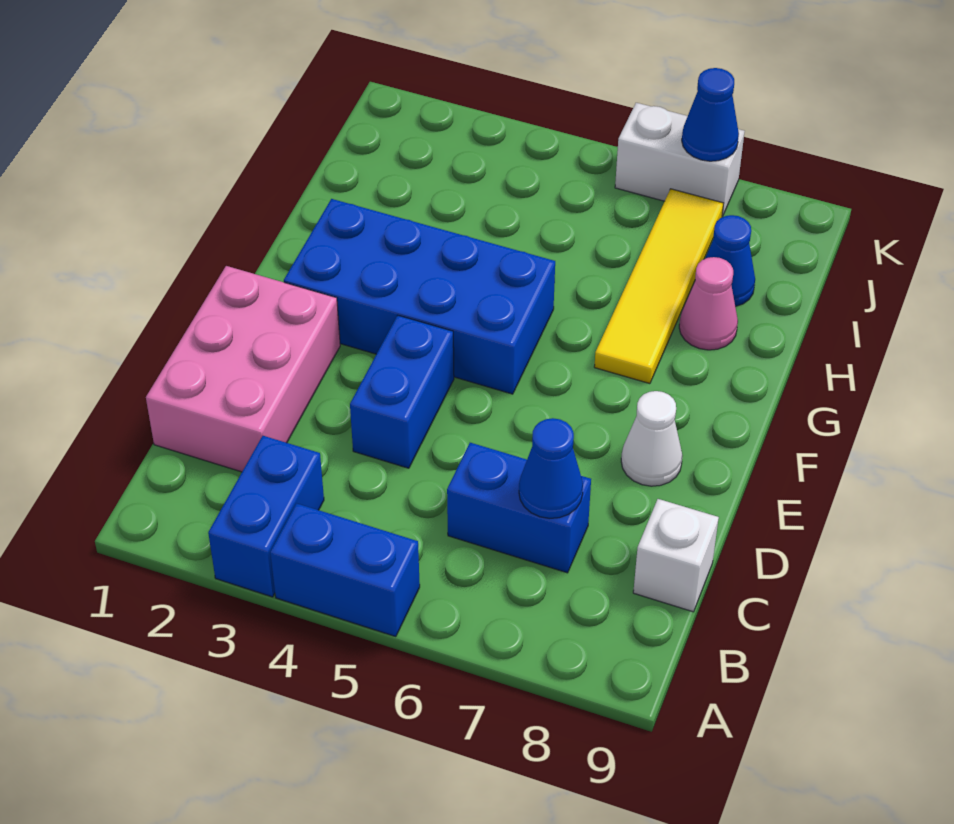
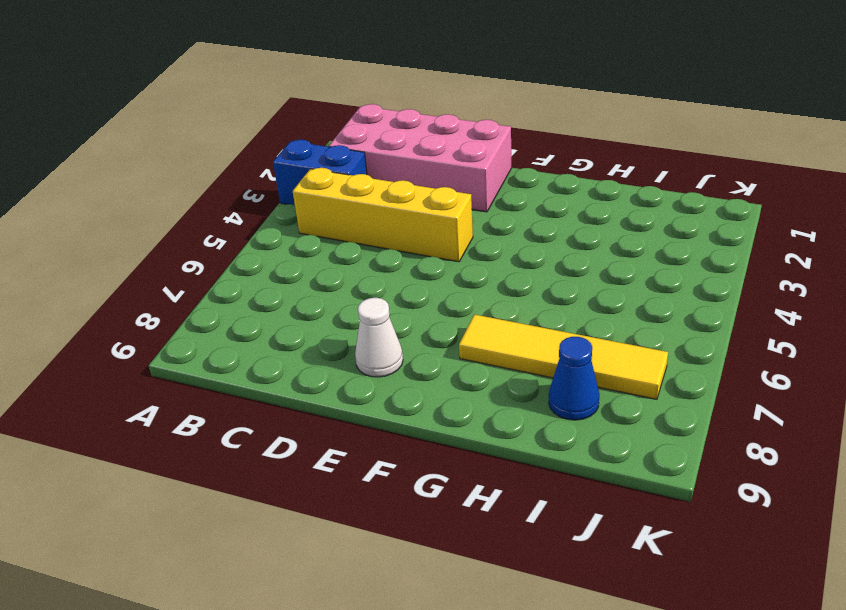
pink brick B1:E2 level 1 -> pink brick C1:E2 level 1
yellow brick B4:E4 level 1 -> blue brick D4:E4 level 1
none -> blue brick A4:A5 level 1
none -> blue brick C6:C7 level 1
none -> white brick C9 level 1

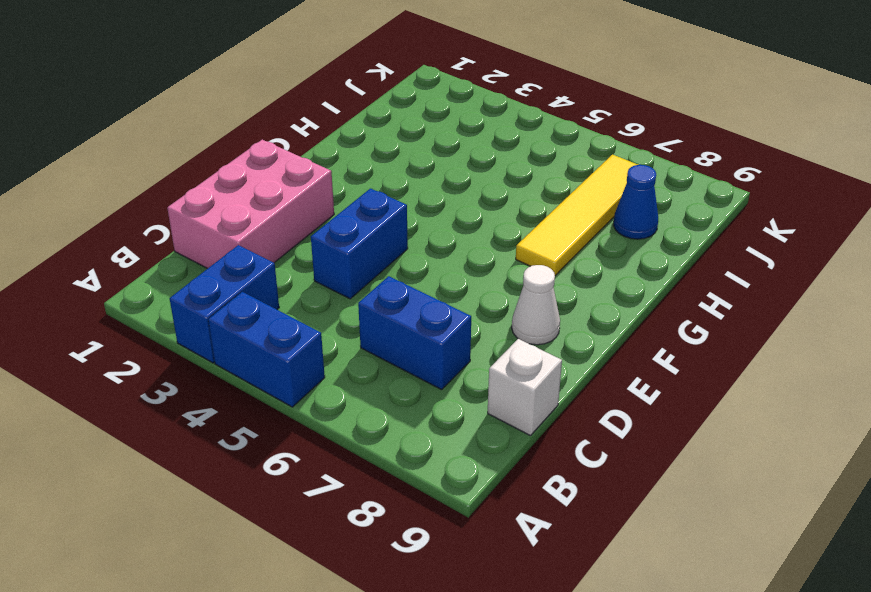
none -> blue brick F2:G5 level 1
none -> pink cone H8 level 1
none -> white brick K6:K7 level 1

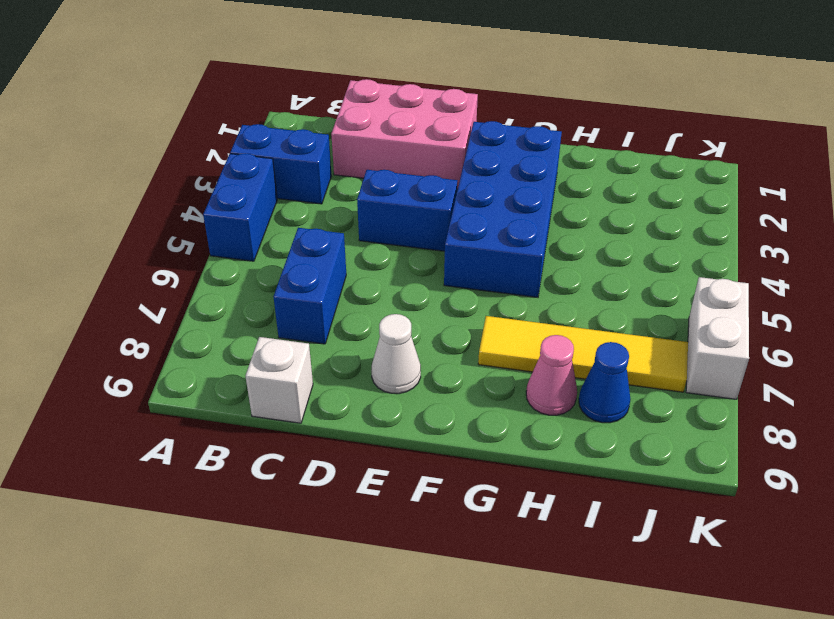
none -> blue cone C7 level 2
none -> blue cone K7 level 2

